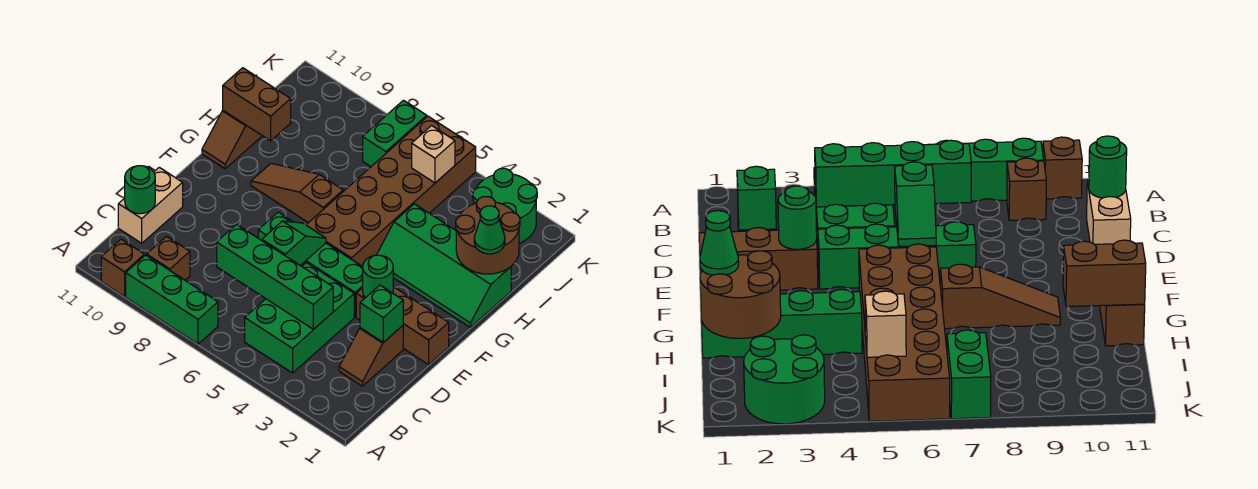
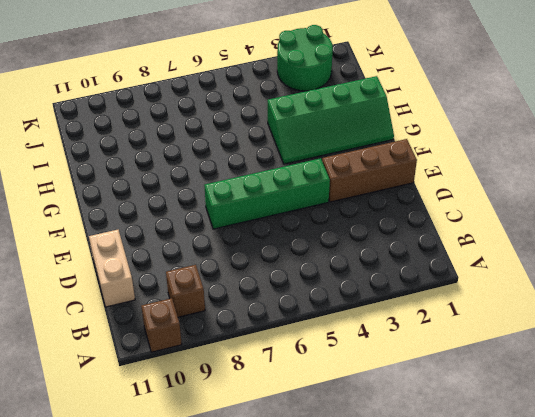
none -> green brick A7:A9 level 1
none -> green brick B4:D5 level 1
none -> brown slope C2:D2 level 1 top D

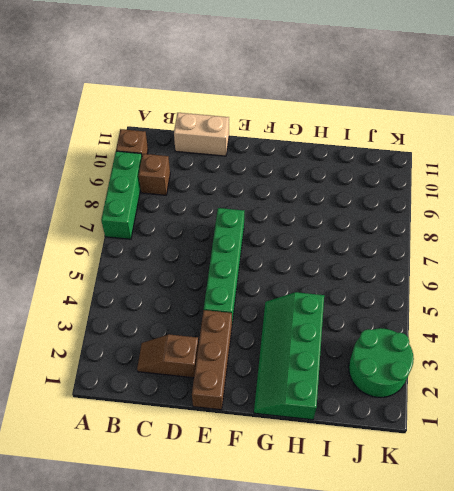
none -> green brick B4:D5 level 1
none -> brown brick F5:K6 level 1
none -> brown slope G7:G9 level 1 top 7

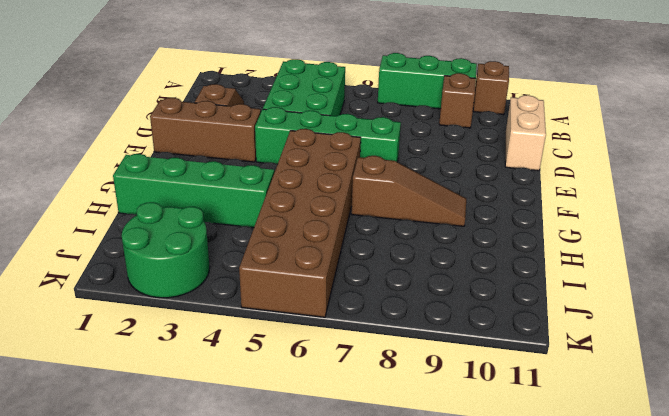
none -> brown slope G11:H11 level 1 top H
none -> green brick J7:K7 level 1
none -> green brick C4:C7 level 2

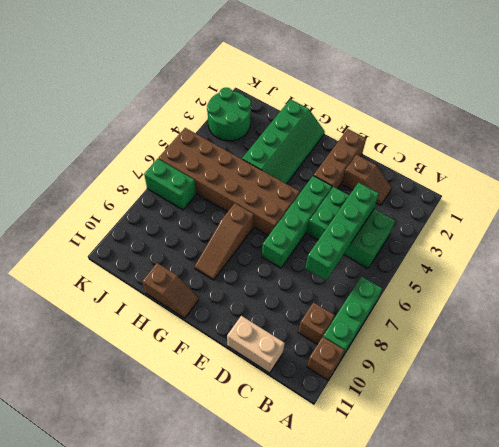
none -> green round brick C11 level 2
none -> green brick D2 level 2
none -> green slope D6:E6 level 2 top D

